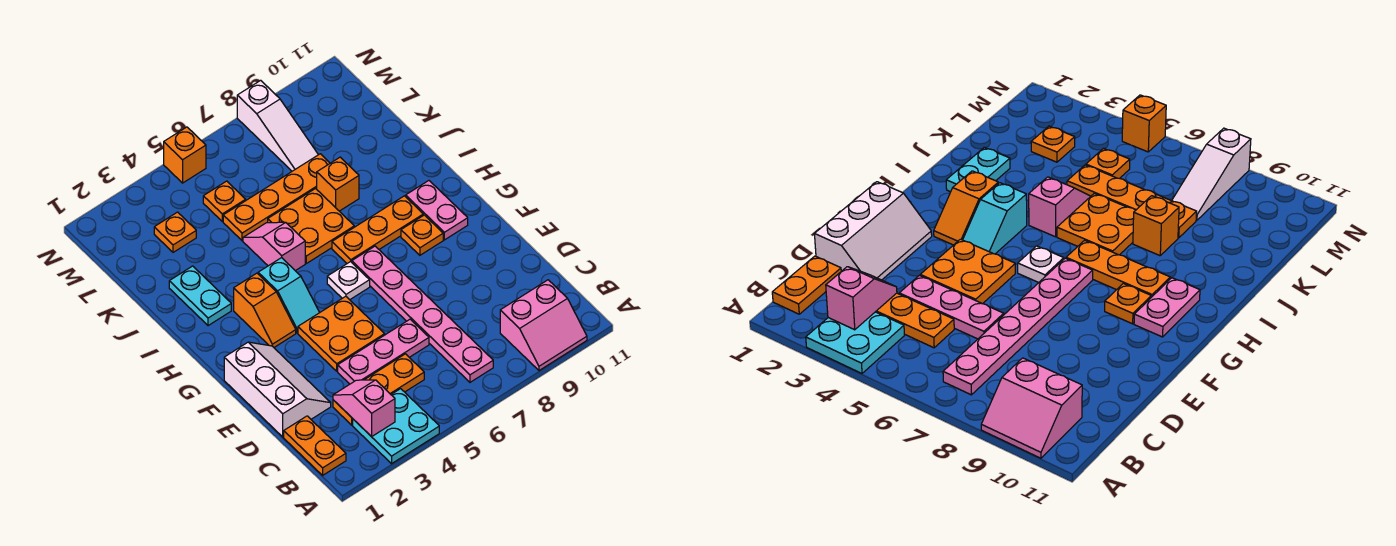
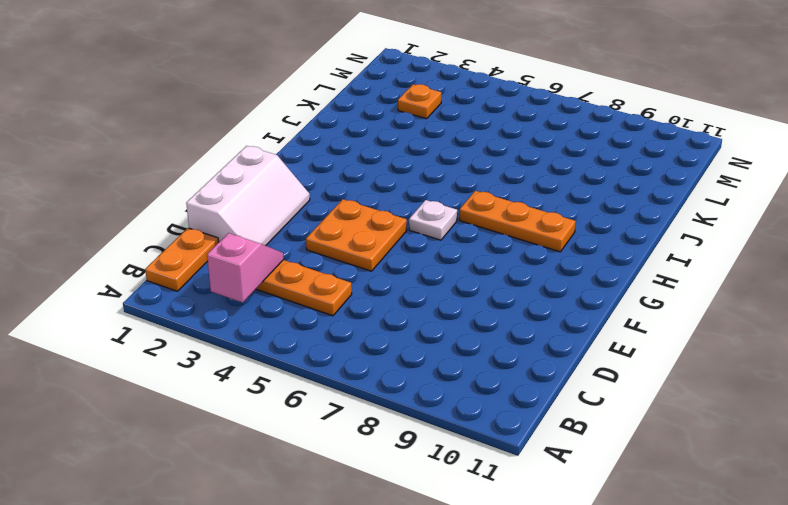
none -> cyan plate A3:B4 level 1
none -> pink slope A9:B10 level 1 top B
none -> pink plate B7:G7 level 1

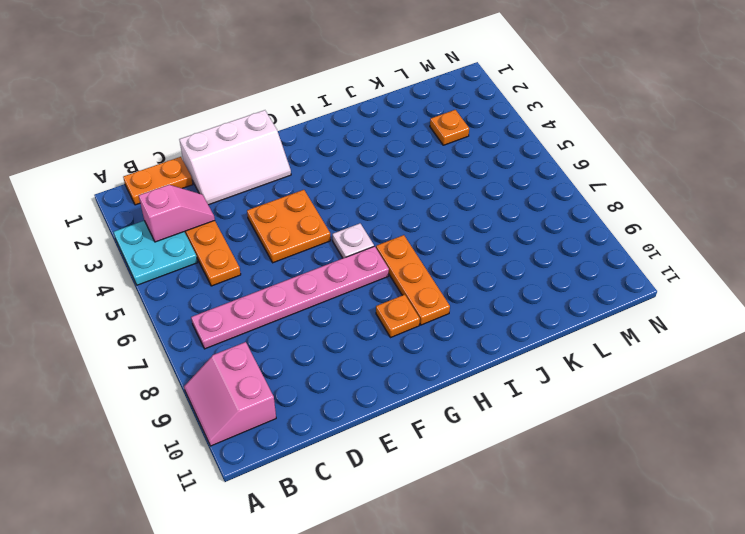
none -> pink plate D4:D6 level 1
none -> orange slope G3:H3 level 1 top H
none -> cyan slope G4:H4 level 1 top H

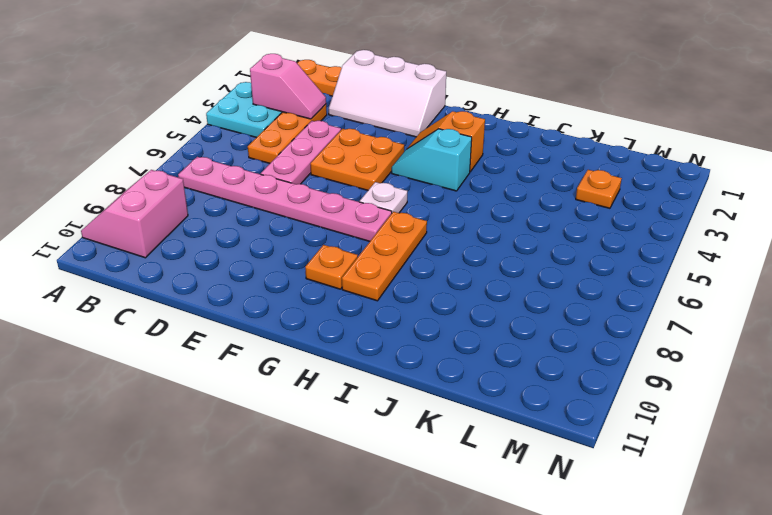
none -> pink plate G10:H10 level 1
none -> cyan plate I2:J2 level 1
none -> pink slope I5:J5 level 1 top I

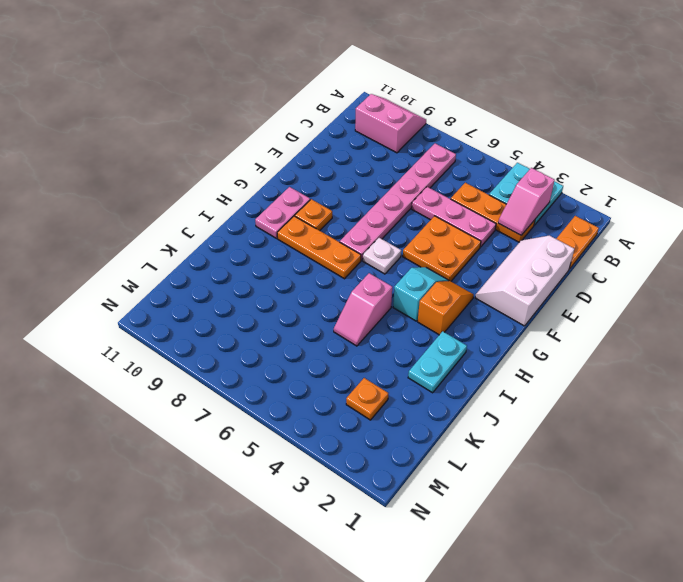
none -> orange plate I6:J7 level 1
none -> orange brick J8 level 1
none -> orange plate K5:K8 level 1

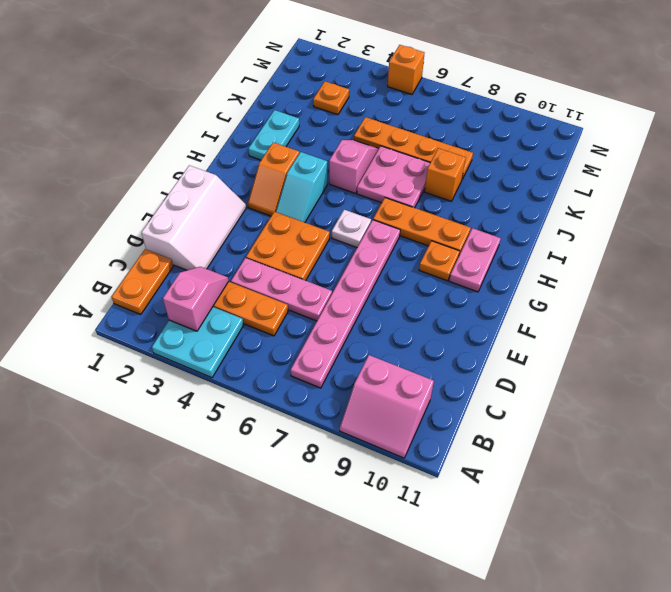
pink plate I6:J7 level 1 -> orange plate I6:J7 level 1
none -> orange plate L5 level 1
none -> white slope L8:N8 level 1 top N

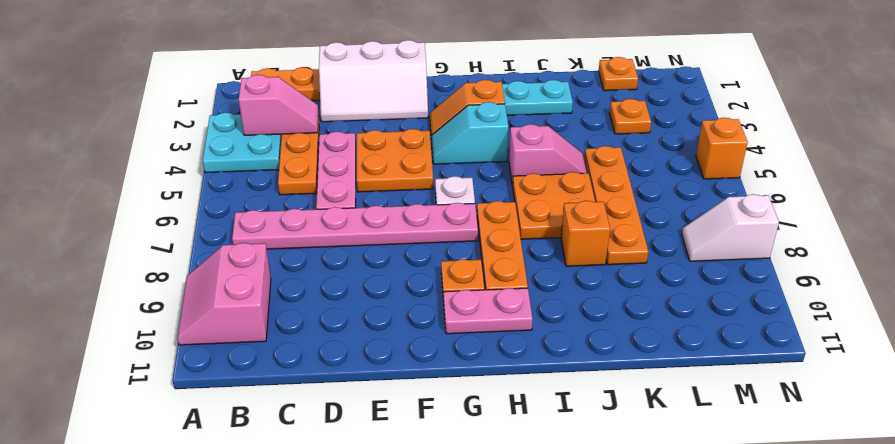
orange plate L1 level 1 -> orange plate L5 level 1
white slope M8:N8 level 1 top N -> white slope L8:N8 level 1 top N

